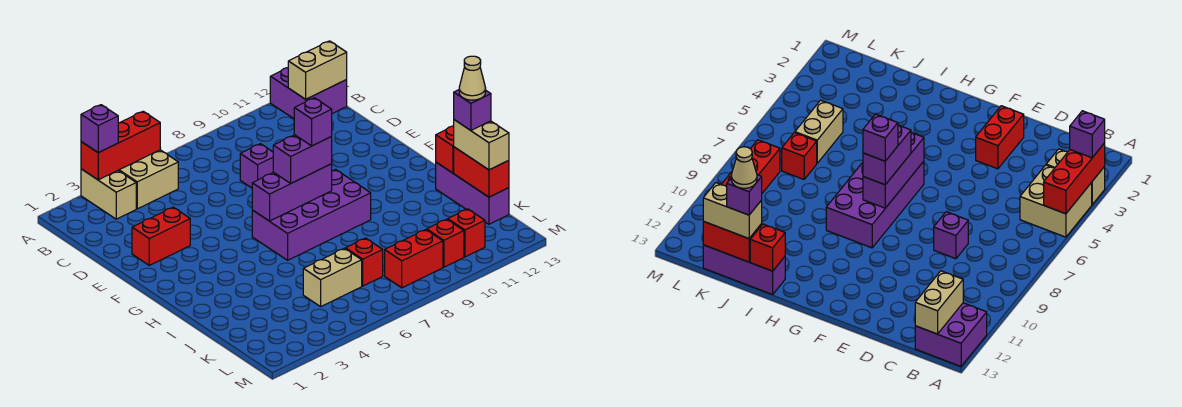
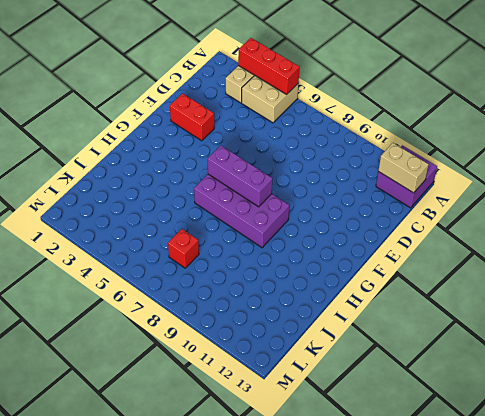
none -> purple brick D8 level 1
none -> purple brick I13:K13 level 1
none -> tan brick K5:K6 level 1

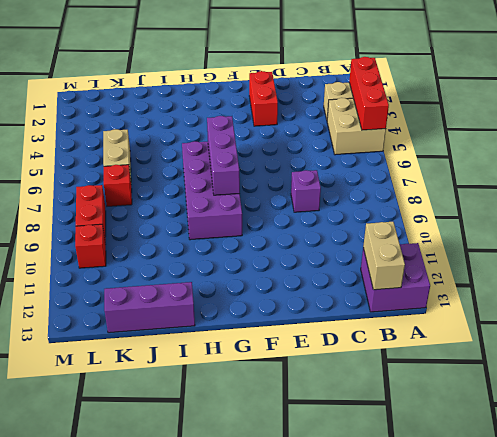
none -> red brick L11 level 1
none -> red brick I13 level 2
none -> red brick J13:K13 level 2

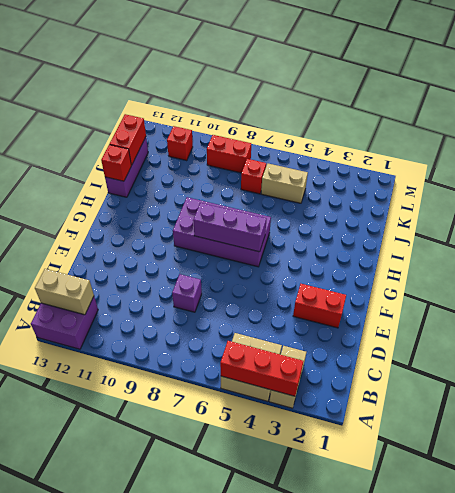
none -> red brick L10 level 1
none -> purple brick A3 level 3
none -> purple brick G7:G8 level 3

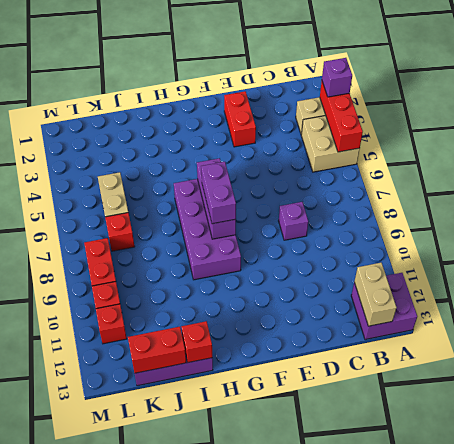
none -> tan brick J13:K13 level 3
none -> purple brick G8 level 4
none -> purple brick J13 level 4

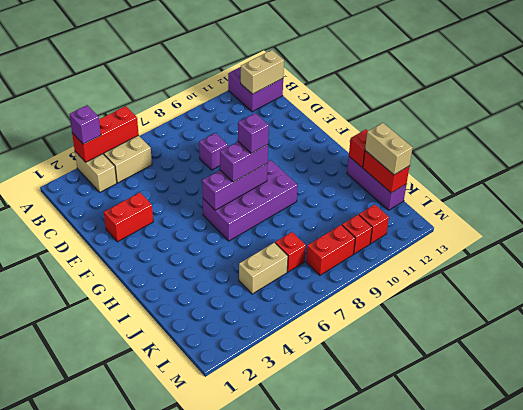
none -> purple brick J13 level 4
none -> tan cone J13 level 5

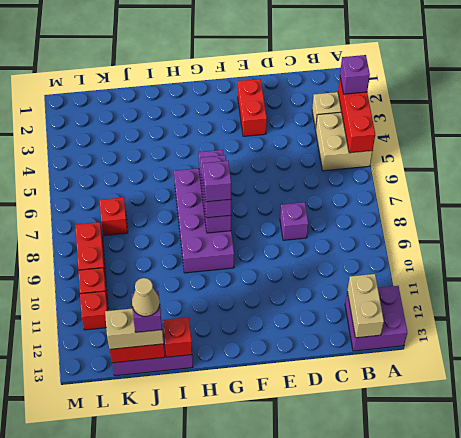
none -> tan brick K5:K6 level 1

